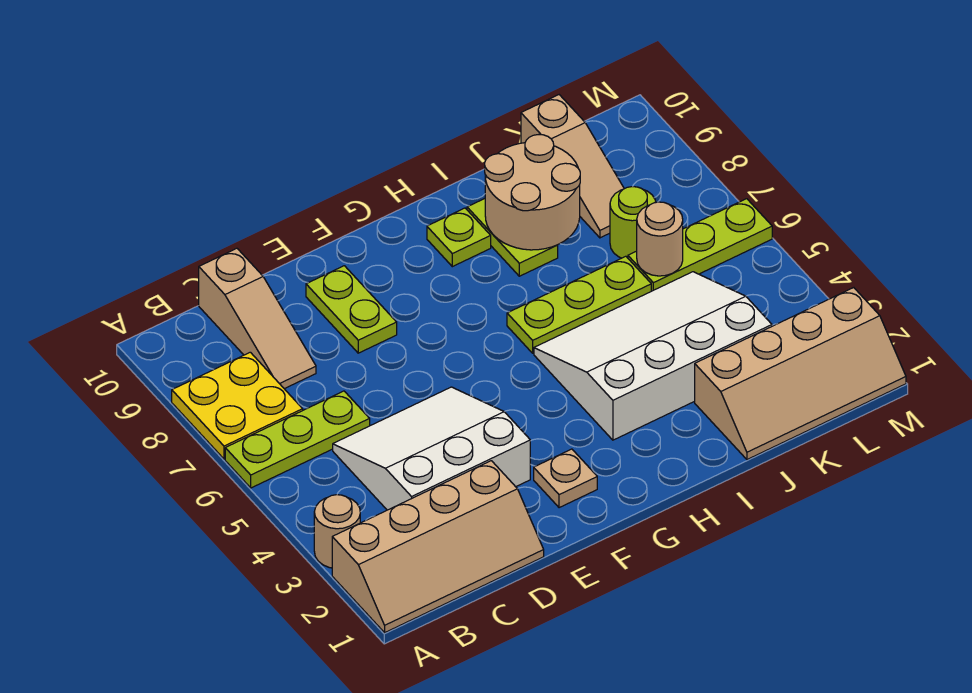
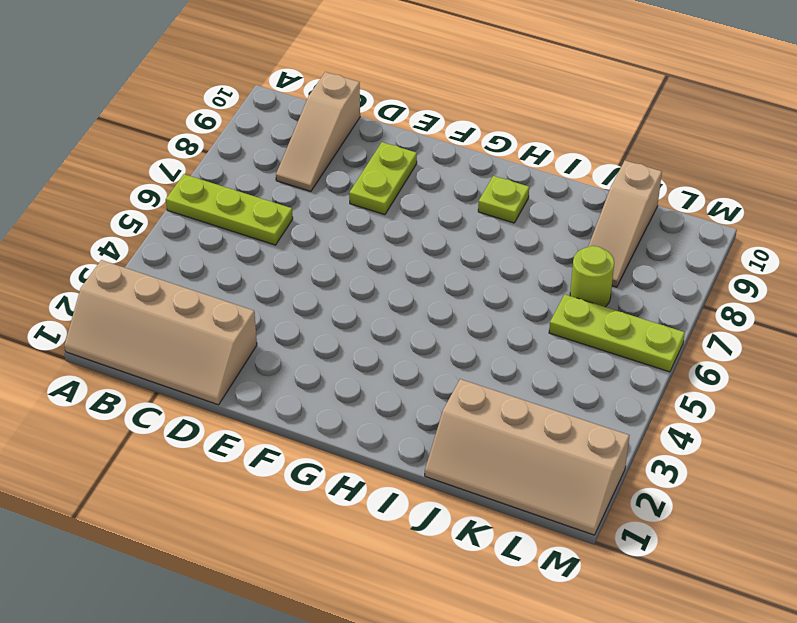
none -> tan round brick A3 level 1
none -> yellow plate A7:B8 level 1
none -> white slope C3:E5 level 1 top 3

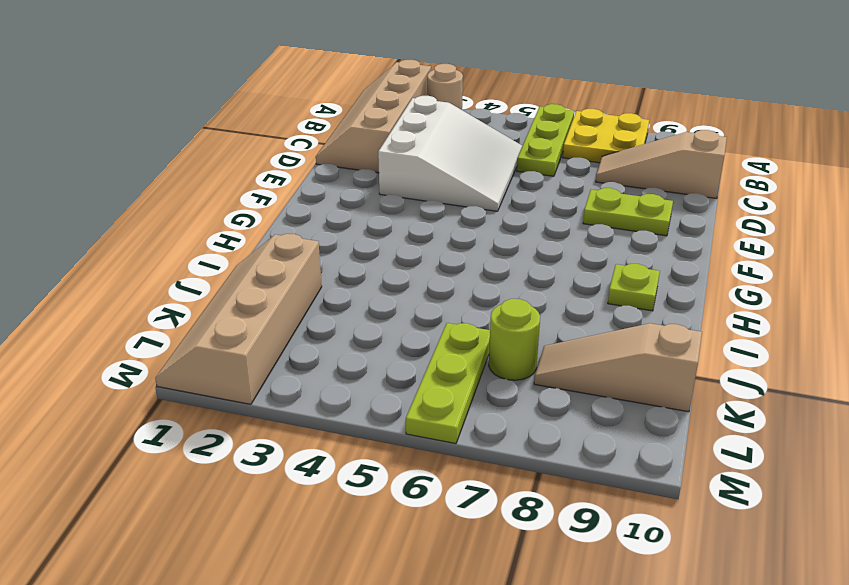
none -> tan plate F2 level 1
none -> white slope H3:K5 level 1 top 3
none -> lime plate H6:J6 level 1

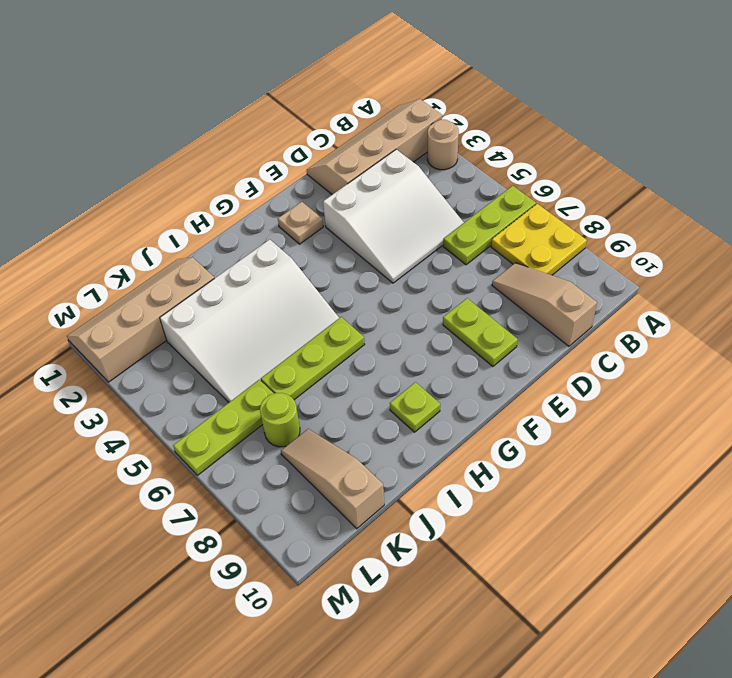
none -> lime plate I8:I9 level 1
none -> tan round brick I8:J9 level 2
none -> tan round brick K6 level 2

